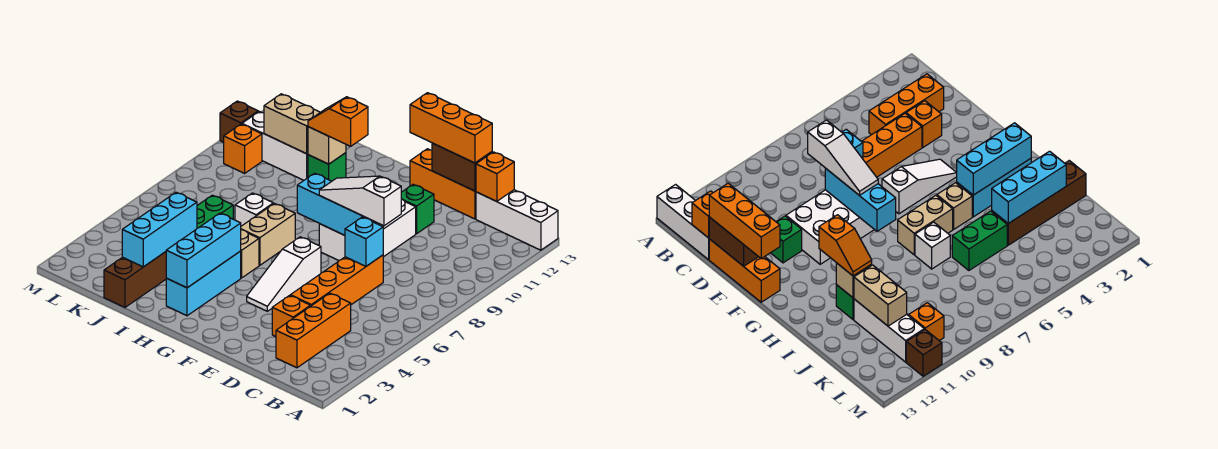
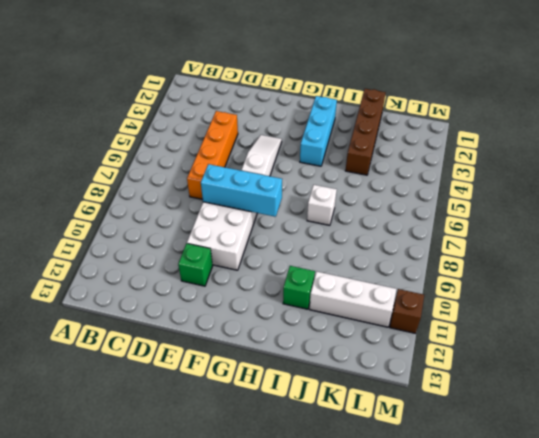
none -> white brick A13:C13 level 1
none -> orange brick C2:C4 level 1
none -> orange brick D3 level 1

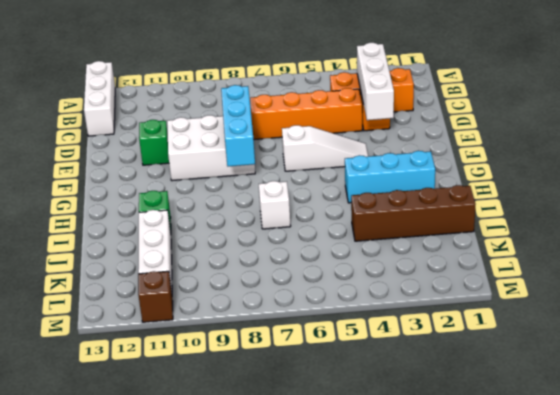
white brick C3:E3 level 2 -> none
none -> orange brick D13:F13 level 1
none -> tan brick H5 level 1
none -> tan brick H6:H7 level 1

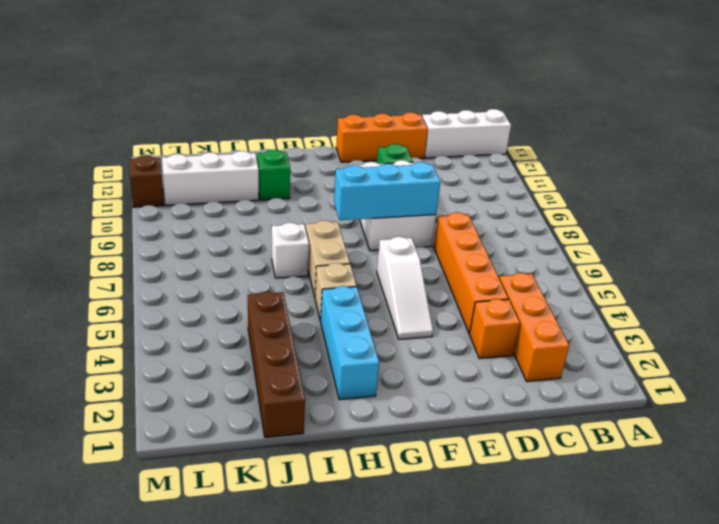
none -> green brick J5:J6 level 1
none -> orange brick L10 level 1
none -> orange brick C13 level 2

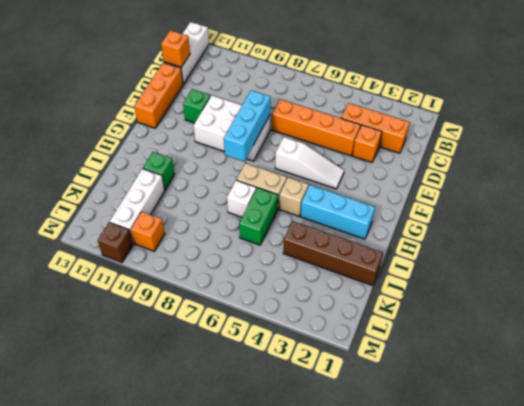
green brick I6:J6 level 1 -> green brick J5:J6 level 1
none -> cyan brick D7 level 2
none -> brown brick D13:E13 level 2
none -> cyan brick H2:H4 level 2

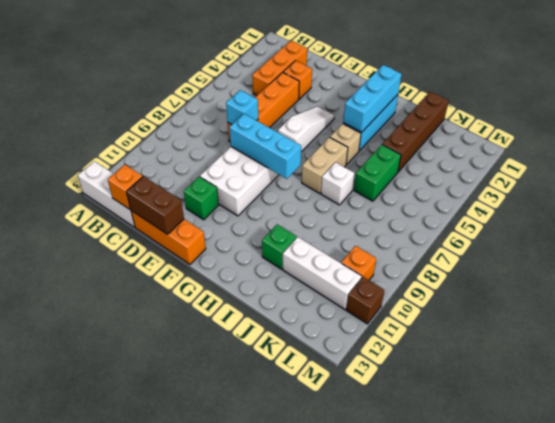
none -> tan brick I11 level 2
none -> cyan brick J2:J4 level 2
none -> tan brick J11:K11 level 2

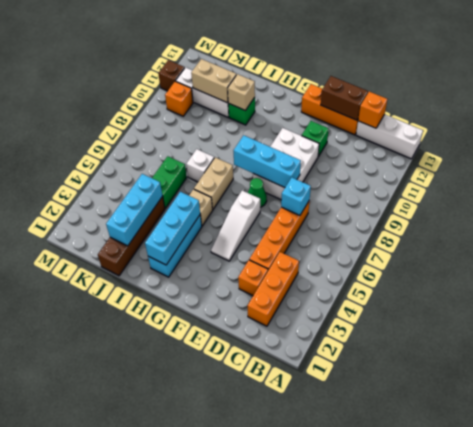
green cone F7 level 1 -> none
none -> white slope D8:F8 level 3 top D
none -> orange brick D13:F13 level 3
none -> orange slope H11:I11 level 3 top H

